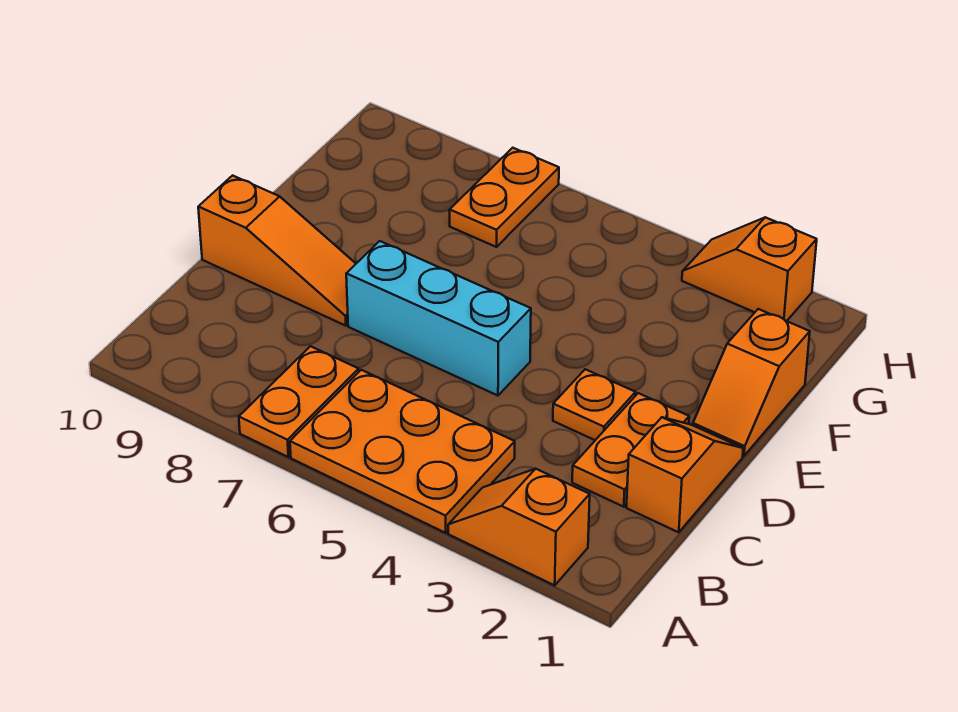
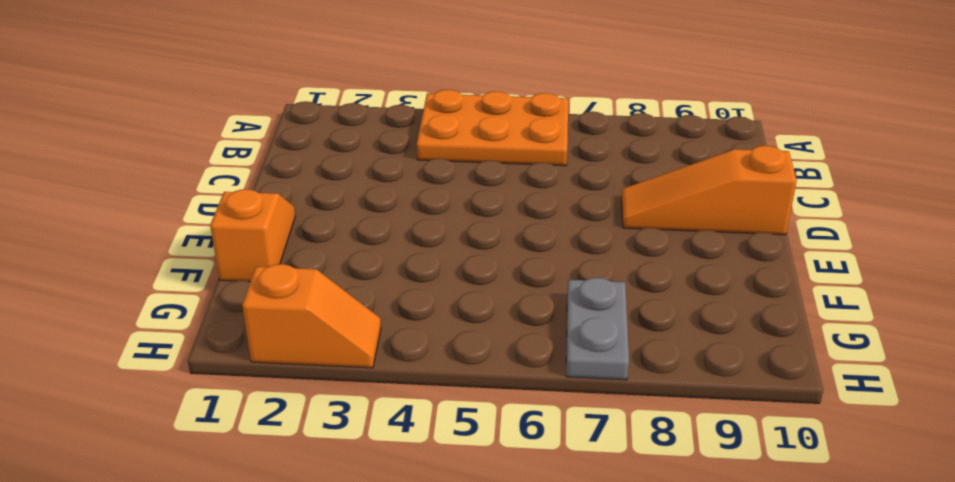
grey plate G7:H7 level 1 -> orange plate G7:H7 level 1
none -> orange slope A2:A3 level 1 top 2
none -> orange plate A7:B7 level 1

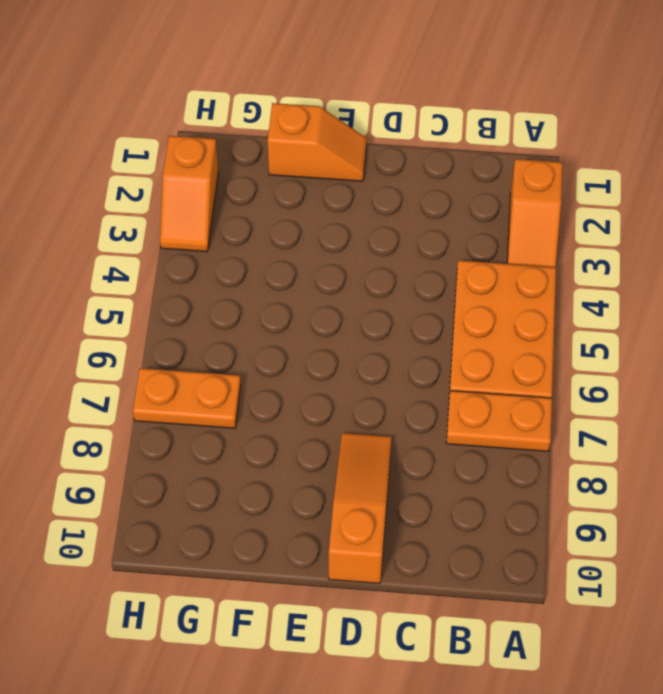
none -> orange slope C1:D1 level 1 top C
none -> orange plate C2:D2 level 1

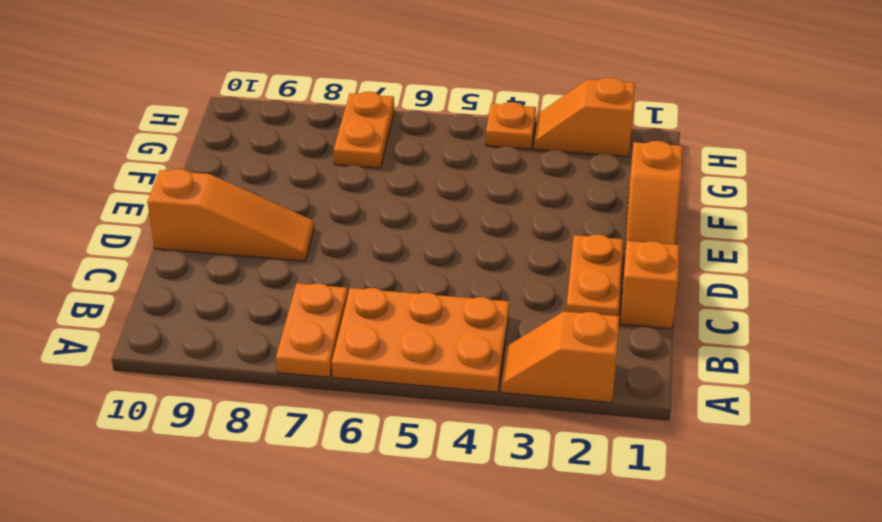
orange plate H4 level 1 -> orange plate D3 level 1
none -> cyan brick D5:D7 level 1

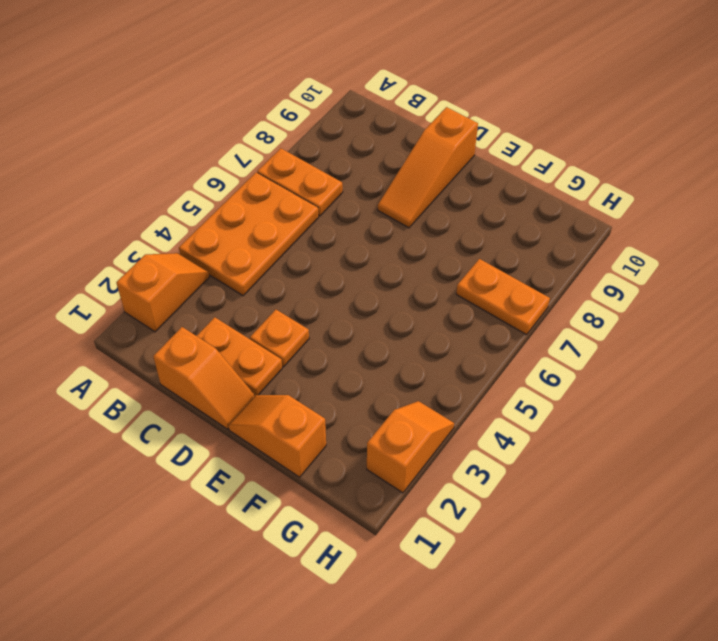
none -> cyan brick D5:D7 level 1

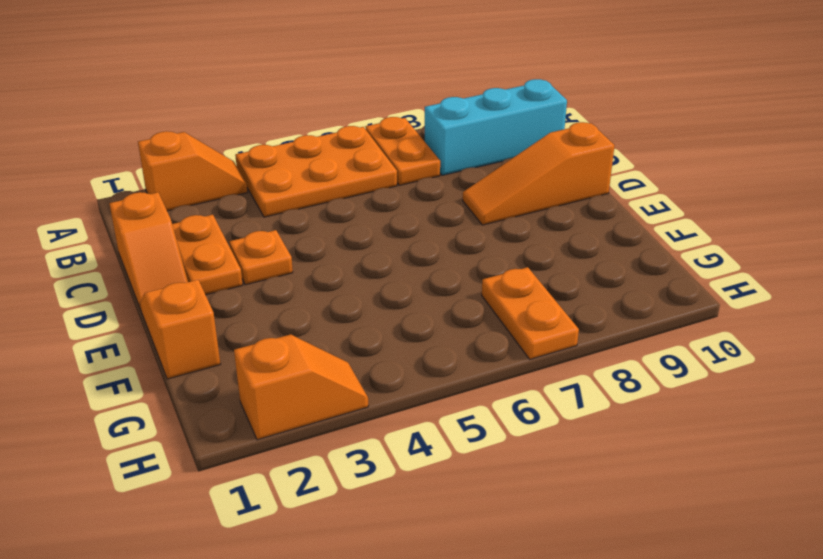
cyan brick B8:B10 level 1 -> cyan brick D5:D7 level 1

